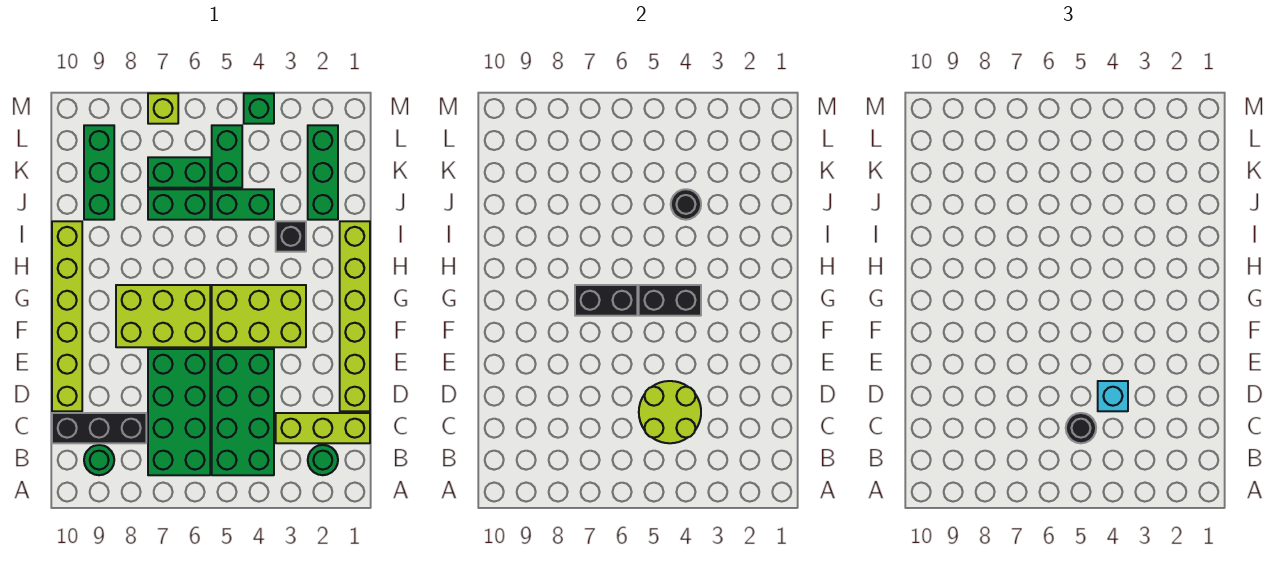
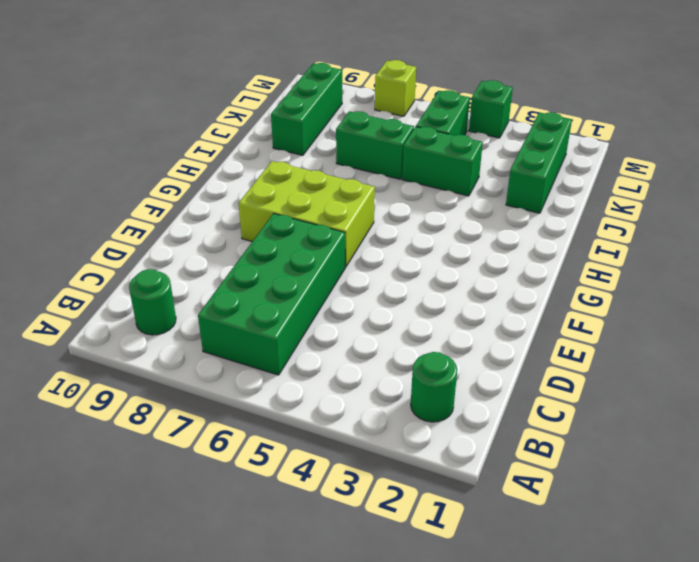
none -> green brick B4:E5 level 1
none -> lime brick C1:C3 level 1
none -> black brick C8:C10 level 1

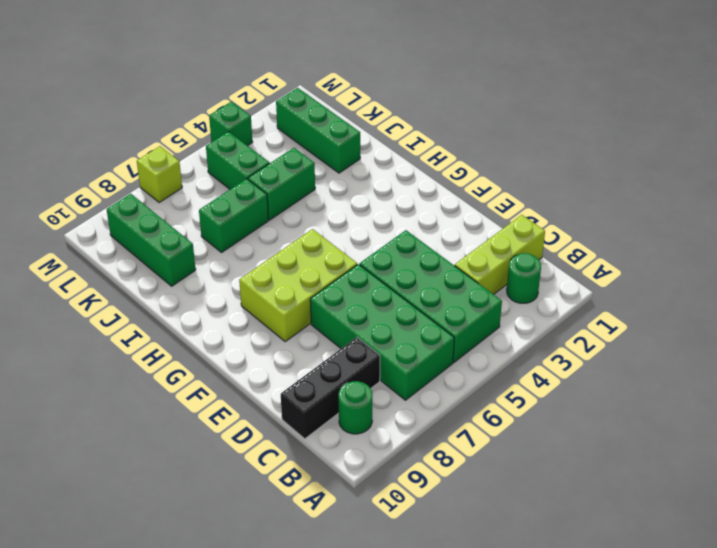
none -> lime brick D1:I1 level 1
none -> lime brick D10:I10 level 1
none -> lime brick F3:G5 level 1

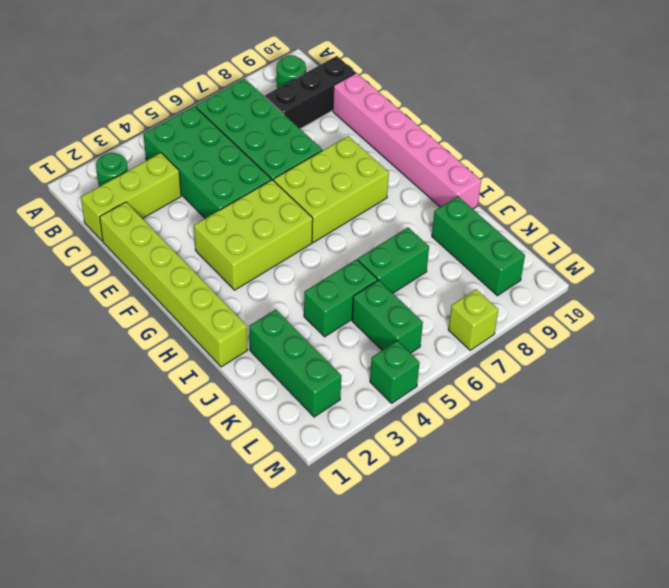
pink brick D10:I10 level 1 -> lime brick D10:I10 level 1
none -> black brick I3 level 1
none -> green brick K6:K7 level 1
none -> lime round brick C4:D5 level 2

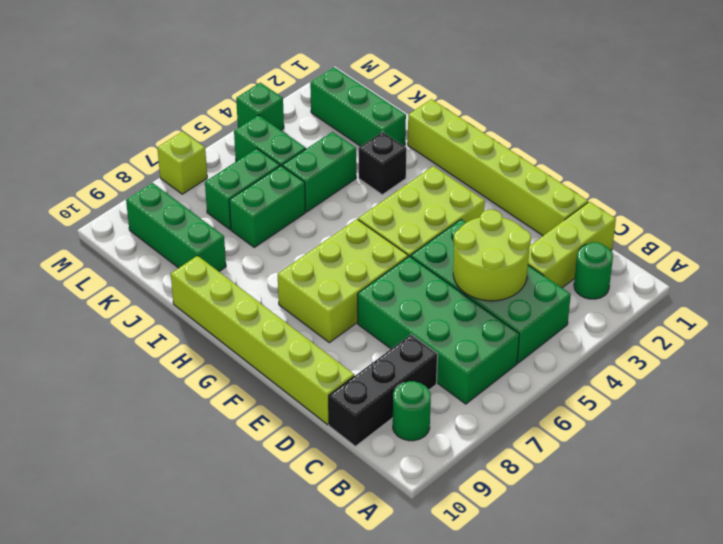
none -> black brick G4:G5 level 2
none -> black brick G6:G7 level 2
none -> black round brick J4 level 2

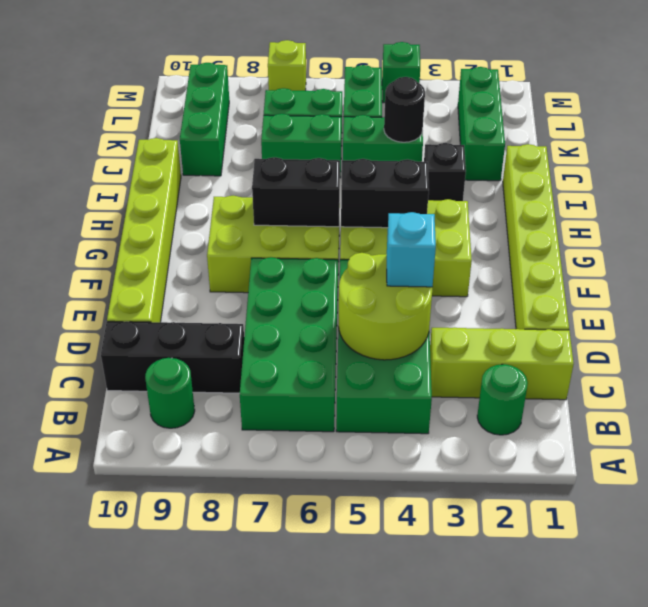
none -> black round brick C5 level 3

